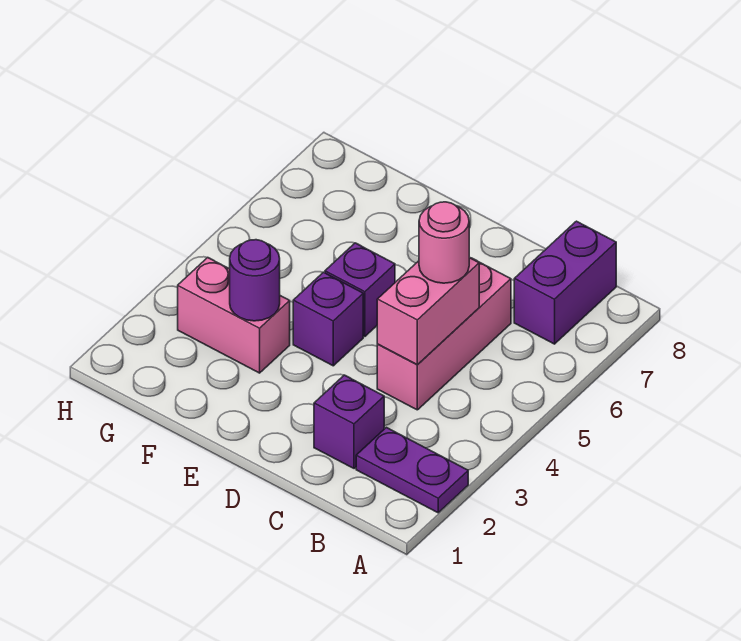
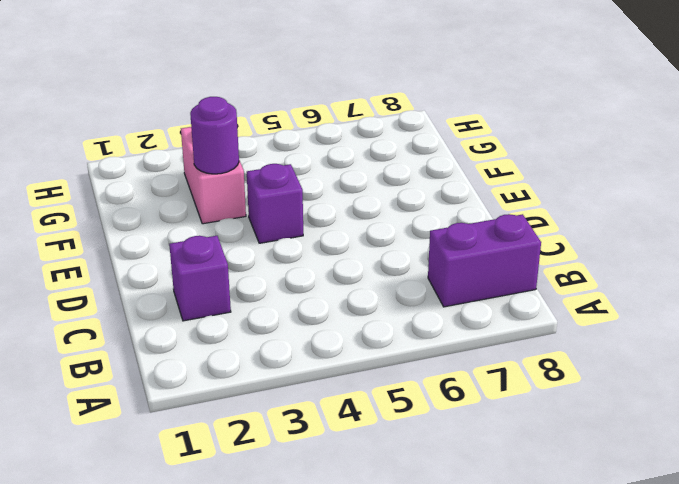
none -> purple plate A2:B2 level 1
none -> pink brick C4:C6 level 1

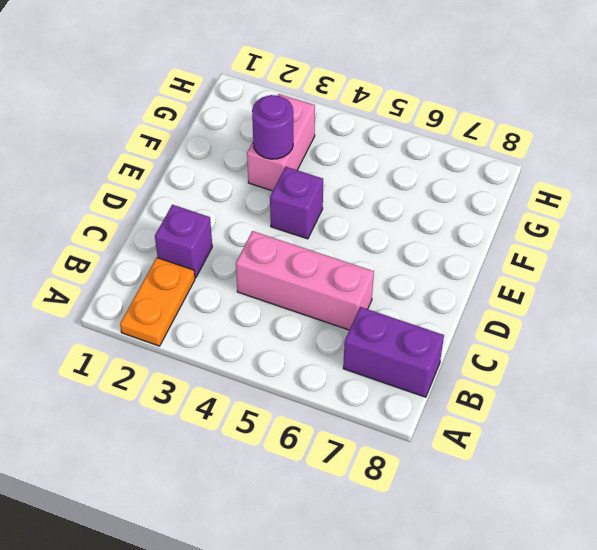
orange plate A2:B2 level 1 -> purple plate A2:B2 level 1
none -> purple brick E5 level 1
none -> pink brick C4:C5 level 2

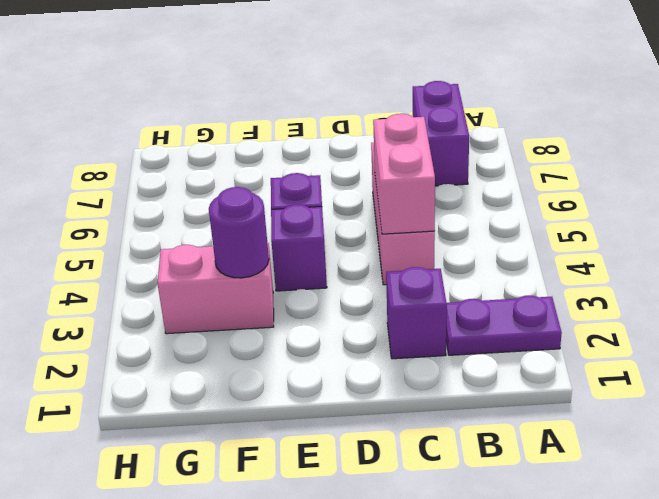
none -> pink round brick C5 level 3

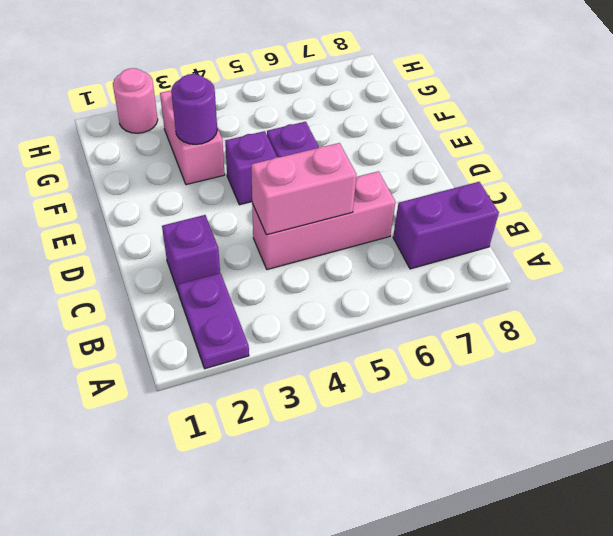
pink round brick H2 level 1 -> pink round brick C5 level 3

